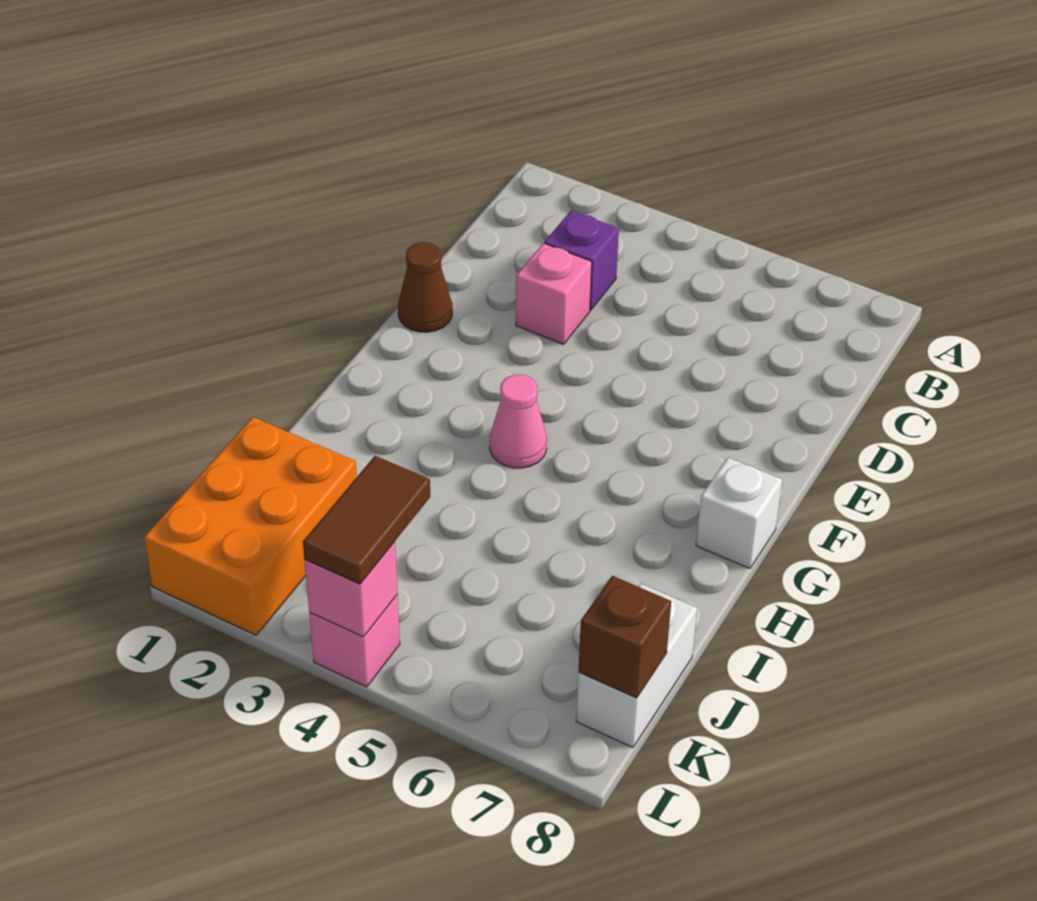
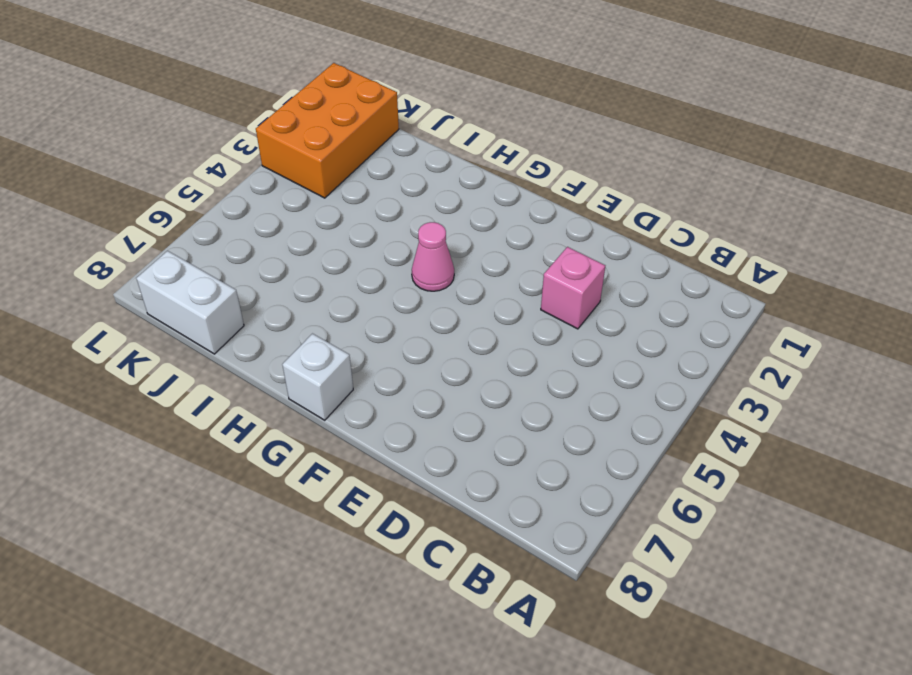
orange brick K1:L3 level 1 -> orange brick J1:L2 level 1
none -> purple brick C3 level 1
none -> brown cone E1 level 1

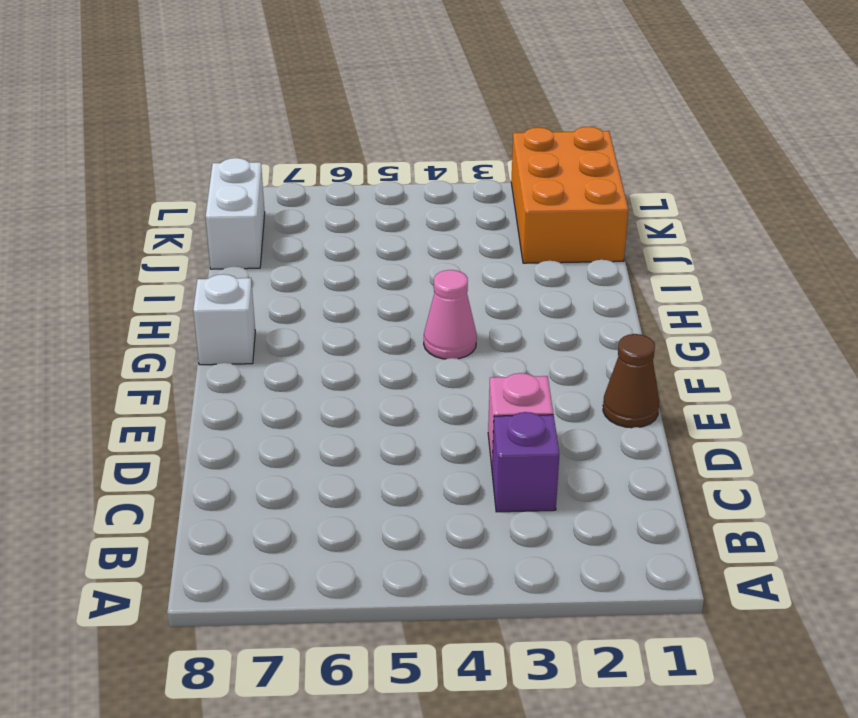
none -> pink brick L4 level 1
none -> brown brick K8 level 2

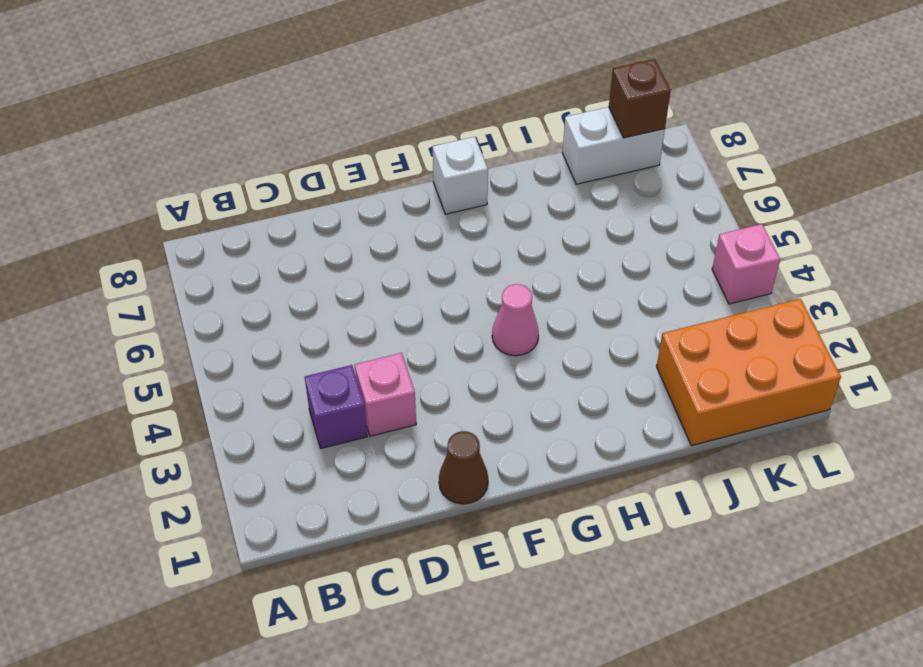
none -> pink brick L4 level 2
none -> brown tile K4:L4 level 3

